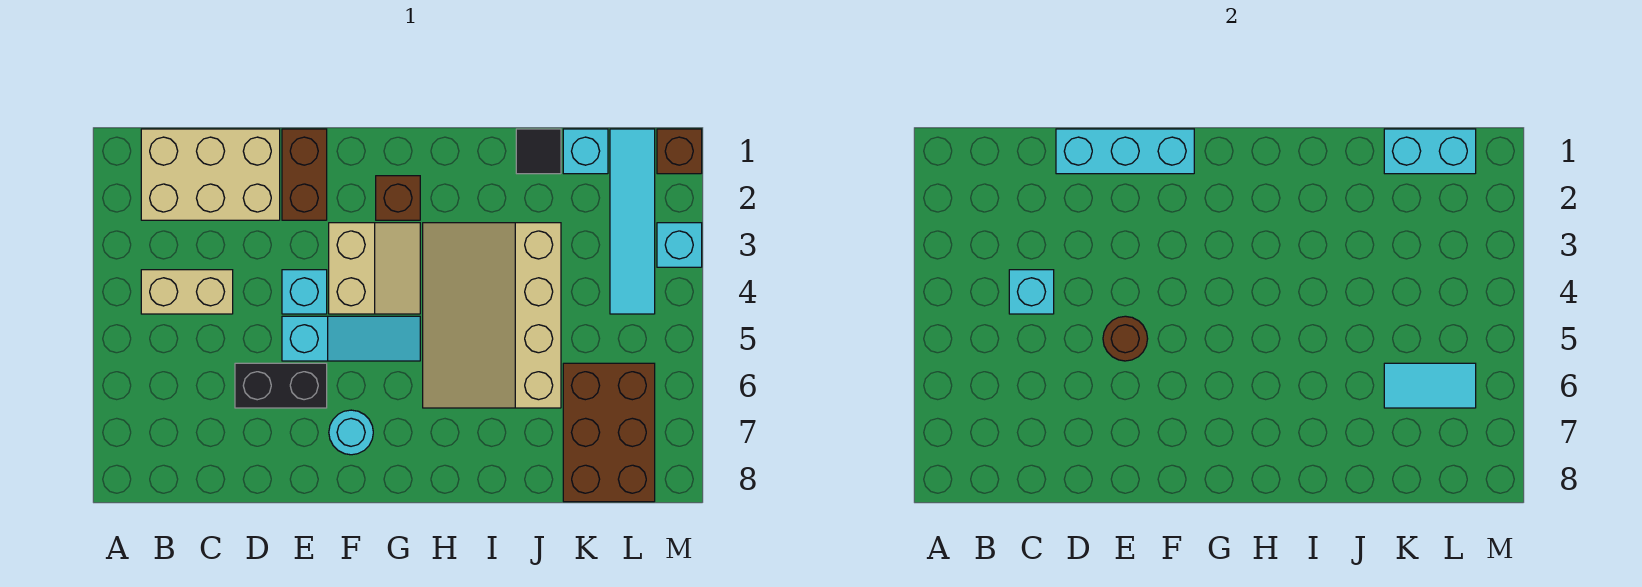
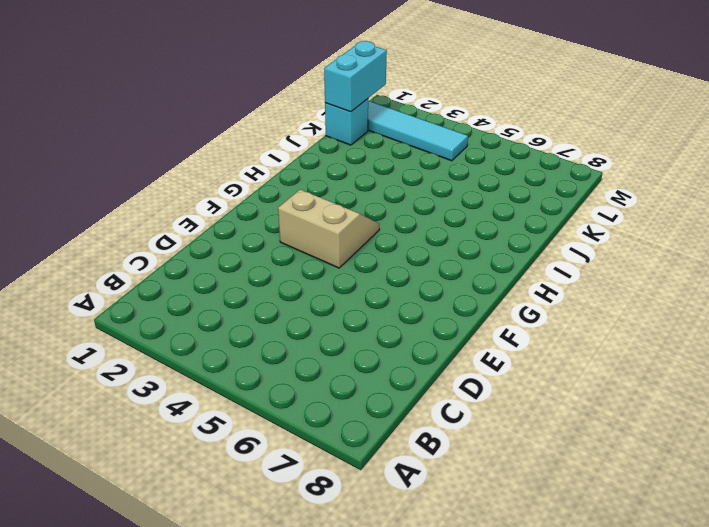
none -> tan brick B1:D2 level 1
none -> tan brick B4:C4 level 1
none -> black brick D6:E6 level 1

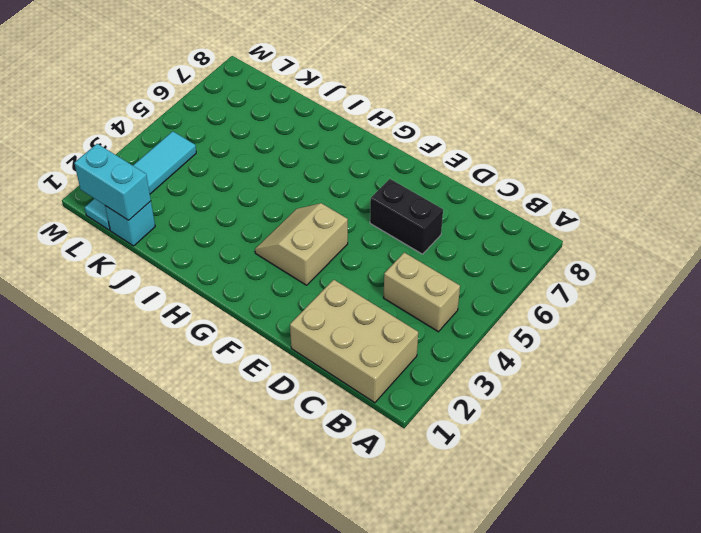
none -> brown brick E1:E2 level 1
none -> cyan brick E4 level 1
none -> cyan slope E5:G5 level 1 top E

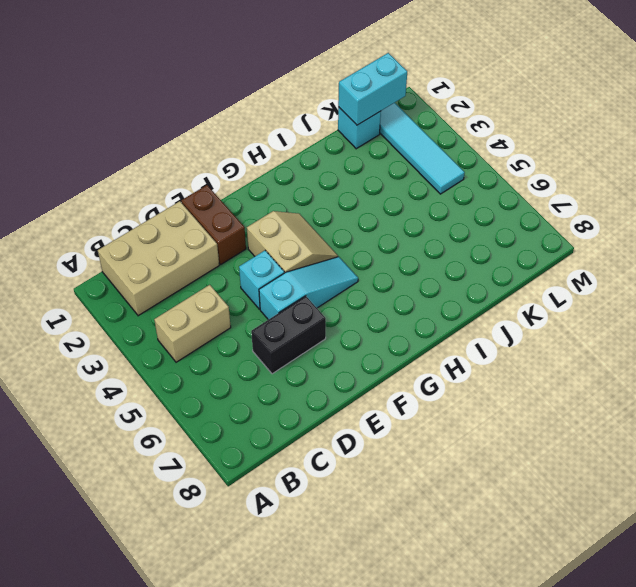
none -> cyan round brick F7 level 1
none -> brown brick G2 level 1
none -> tan slope H3:J6 level 1 top J

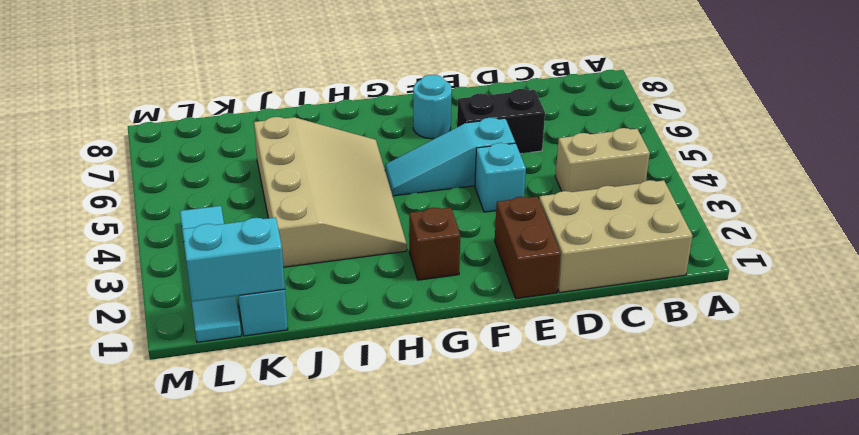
none -> tan slope F3:G4 level 1 top F
none -> black tile J1 level 1
none -> brown brick K6:L8 level 1

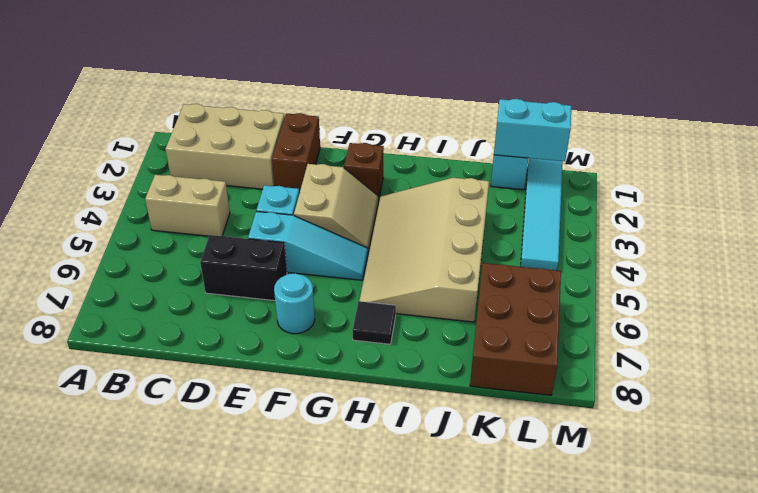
black tile H7 level 1 -> black tile J1 level 1
none -> brown brick M1 level 1
none -> cyan brick M3 level 1
none -> cyan brick C4 level 2

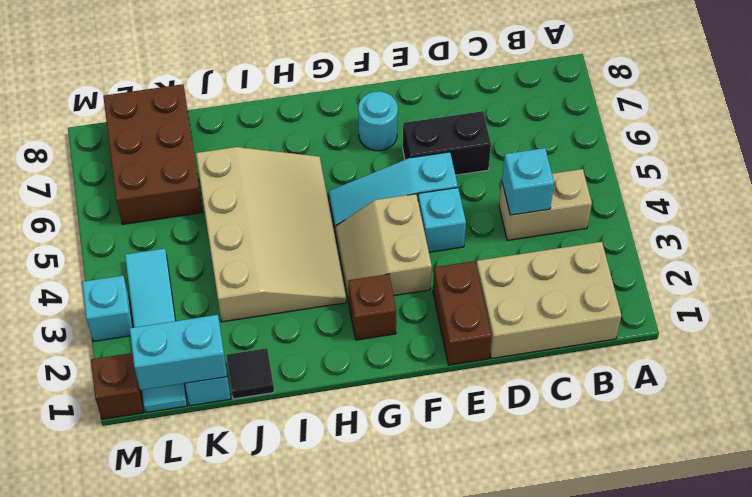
none -> cyan brick D1:F1 level 2
none -> brown round brick E5 level 2
none -> cyan tile K6:L6 level 2

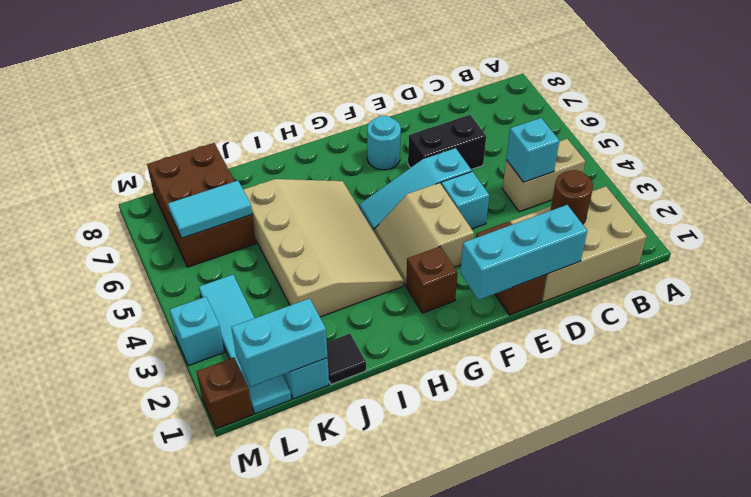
brown round brick C2 level 2 -> brown round brick E5 level 2

